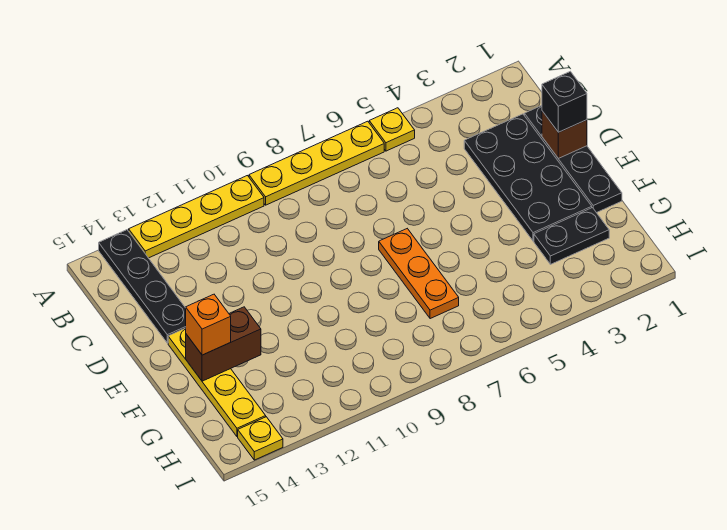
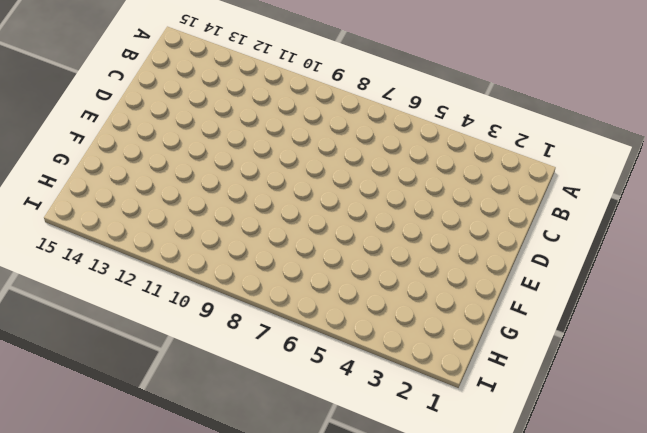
none -> yellow plate A5 level 1
none -> yellow plate A6:A9 level 1
none -> yellow plate A10:A13 level 1

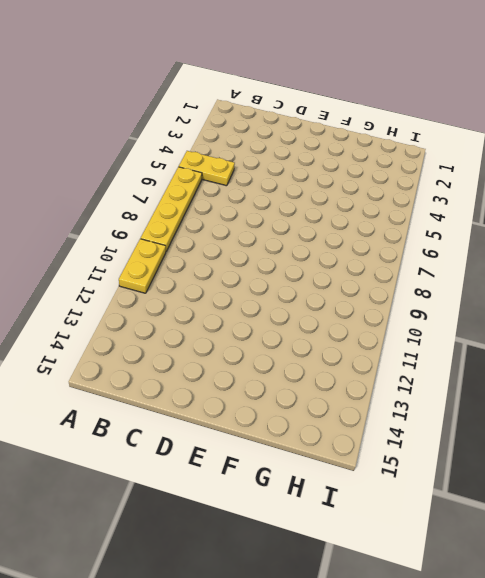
yellow plate A5:B5 level 1 -> yellow plate A5 level 1
yellow plate A10:A11 level 1 -> yellow plate A10:A13 level 1
none -> black plate A14:D14 level 1
none -> black plate C1:F1 level 1
none -> black plate C2:F3 level 1

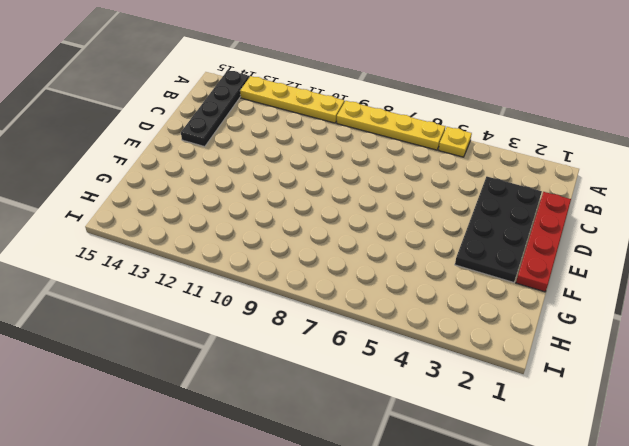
red plate C1:F1 level 1 -> black plate C1:F1 level 1
none -> orange plate E7:G7 level 1
none -> yellow plate E14:H14 level 1
none -> black plate G2:G3 level 1

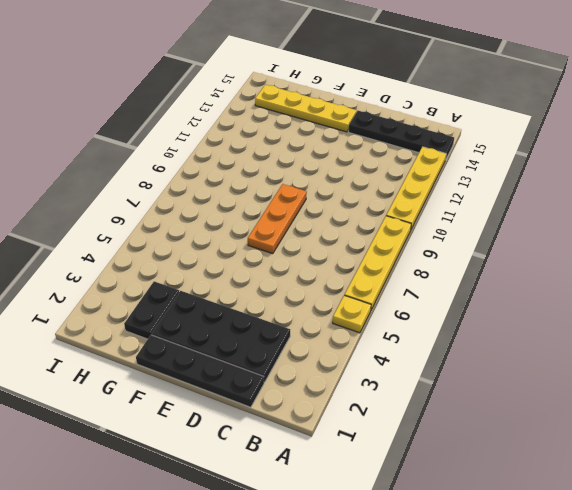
orange plate E7:E9 level 1 -> orange plate E7:G7 level 1
none -> yellow plate I14 level 1
none -> brown brick D1 level 2
none -> brown brick F13:F14 level 2

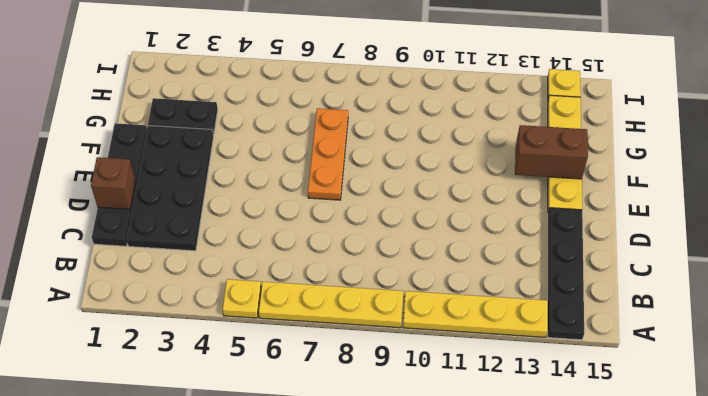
none -> black brick D1 level 3
none -> orange brick F14 level 3

